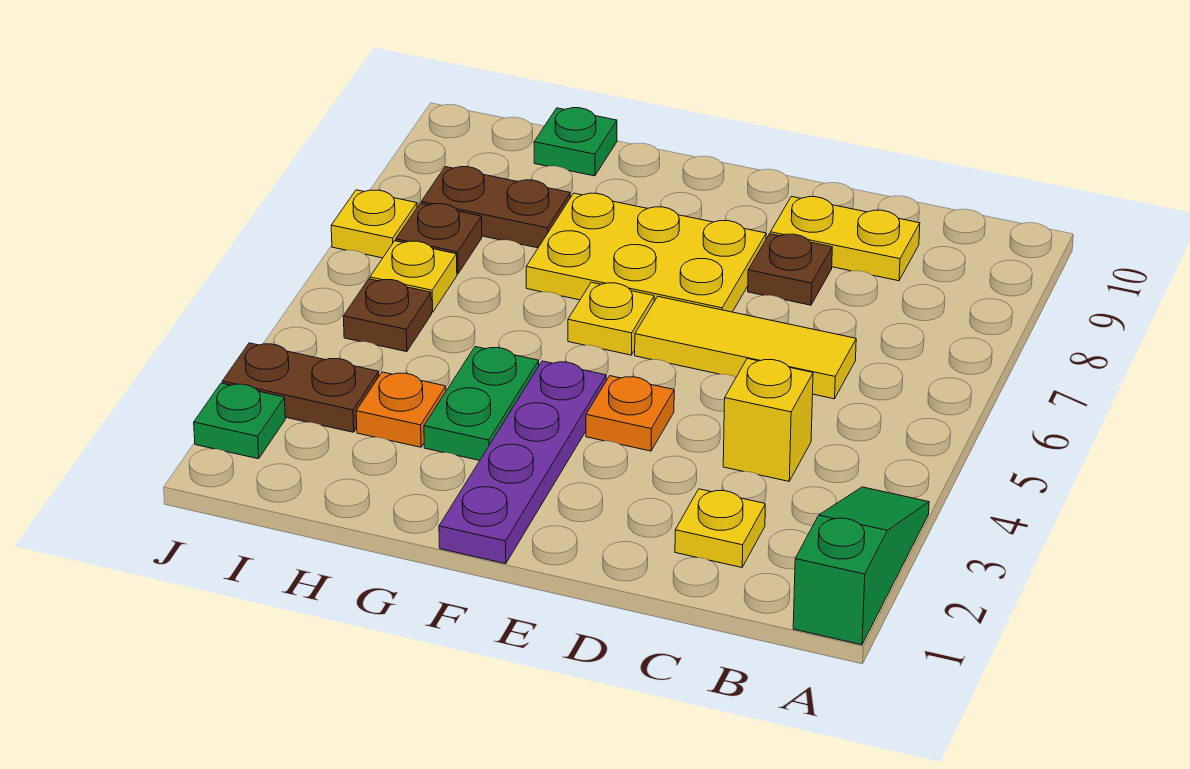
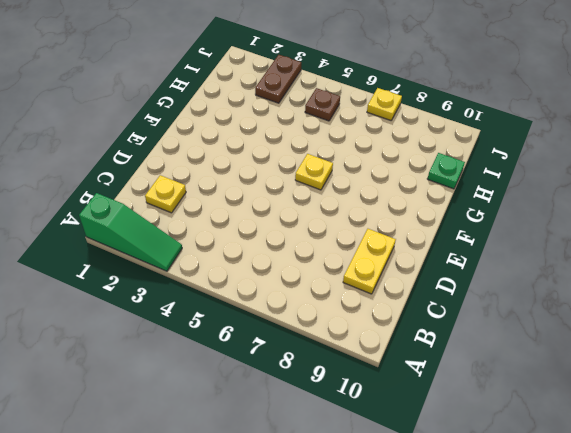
none -> yellow brick C4 level 1
none -> yellow tile C6:E6 level 1
none -> brown plate D8 level 1

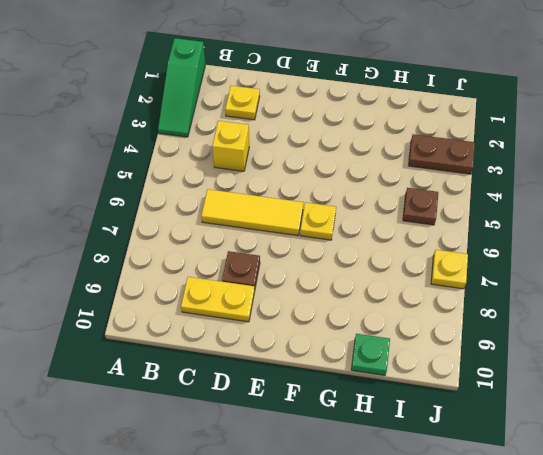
none -> orange plate E4 level 1
none -> yellow plate E7:G8 level 1
none -> purple plate F1:F4 level 1

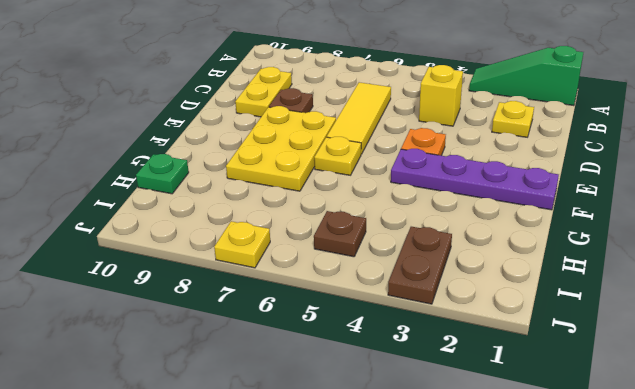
none -> green plate G3:G4 level 1
none -> orange plate H3 level 1
none -> brown plate H8:I8 level 1

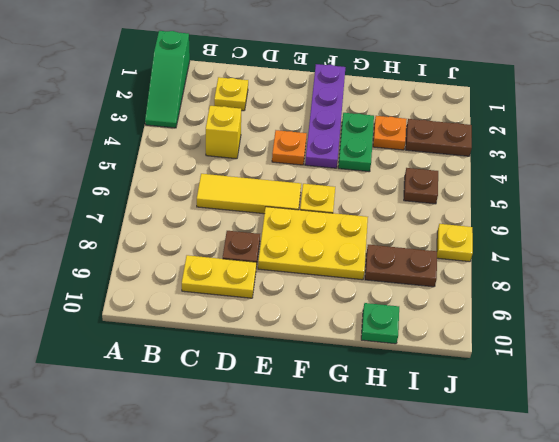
none -> yellow plate I6 level 1
none -> brown plate I7 level 1
none -> green plate J2 level 1

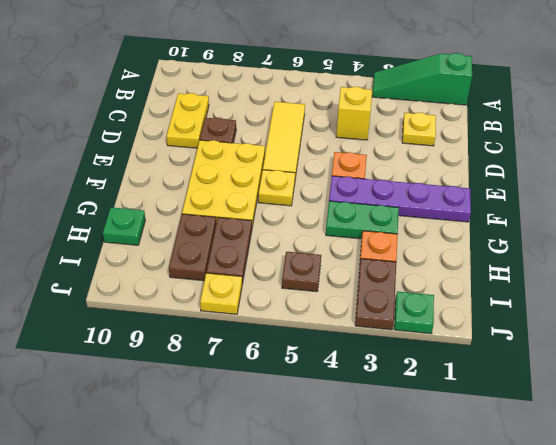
brown plate H7:I7 level 1 -> brown plate I7 level 1
none -> yellow plate I6 level 1

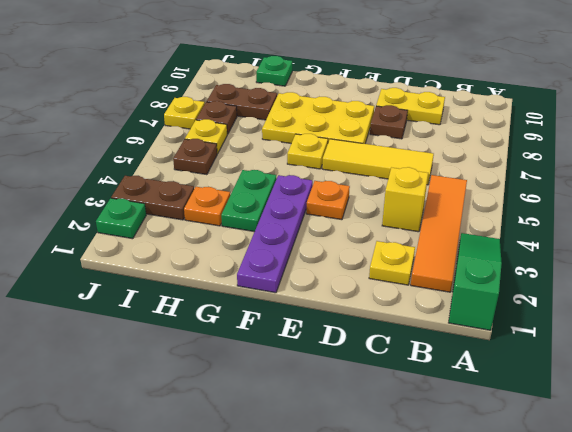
orange tile B2:B5 level 1 -> none

